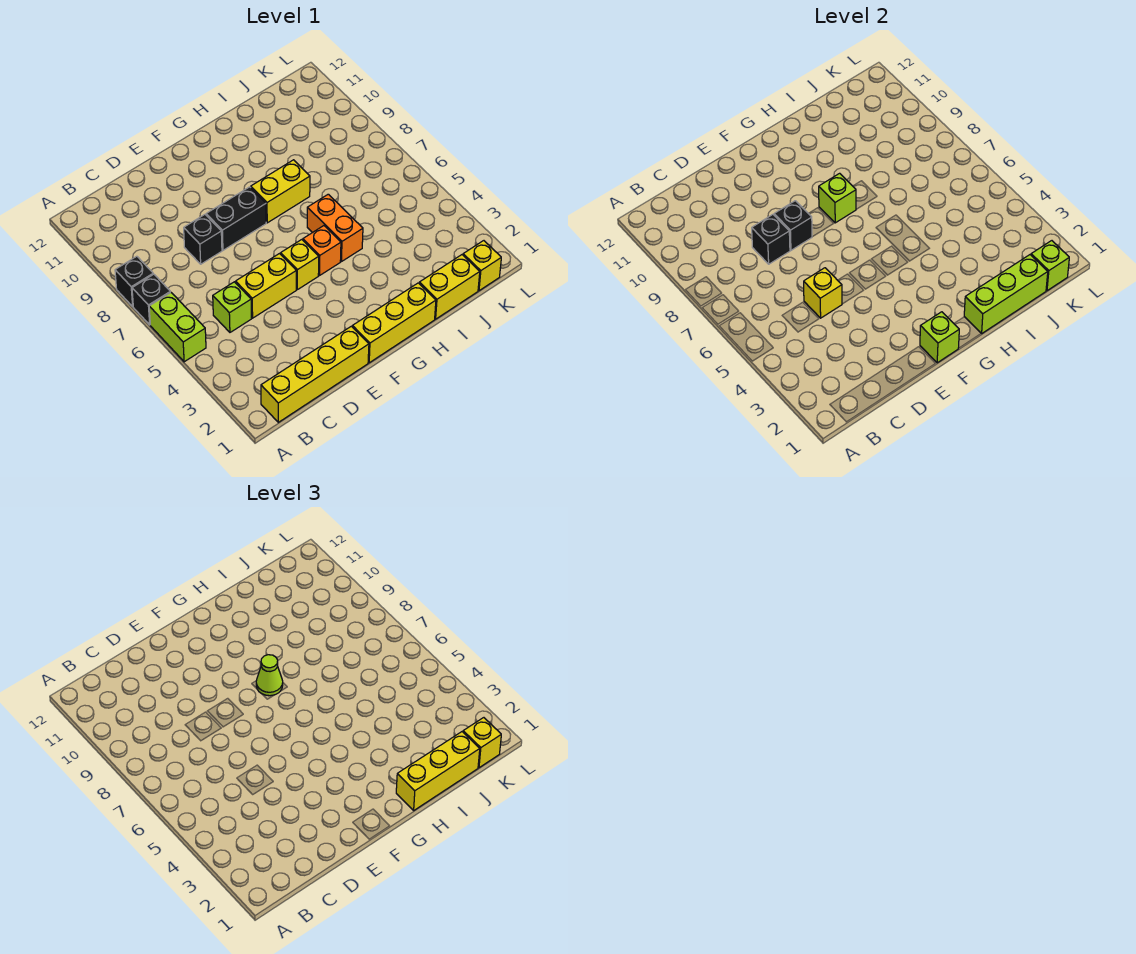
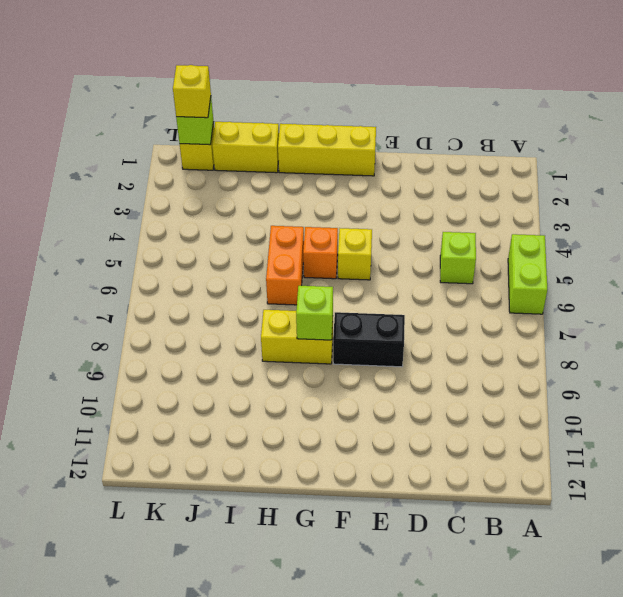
none -> black brick A7 level 1
none -> black brick A8 level 1
none -> yellow brick B1:E1 level 1

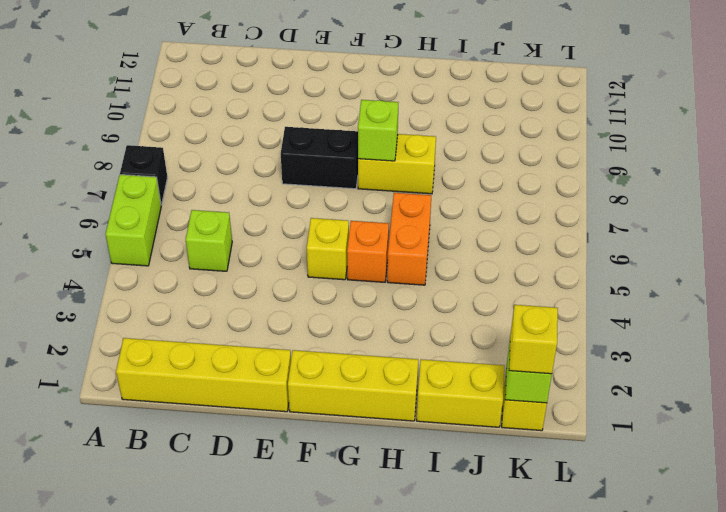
none -> black brick A8 level 1
none -> yellow brick D5:E5 level 1
none -> black brick D8 level 1

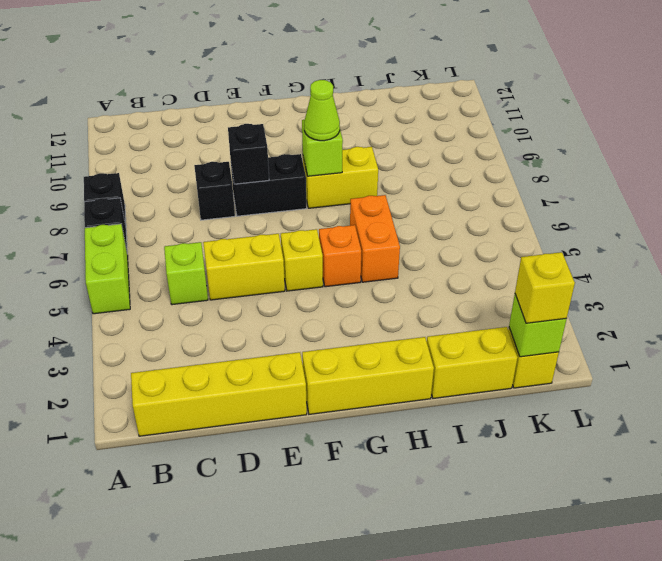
none -> yellow brick D5 level 2
none -> black brick D8 level 2
none -> lime brick F1 level 2

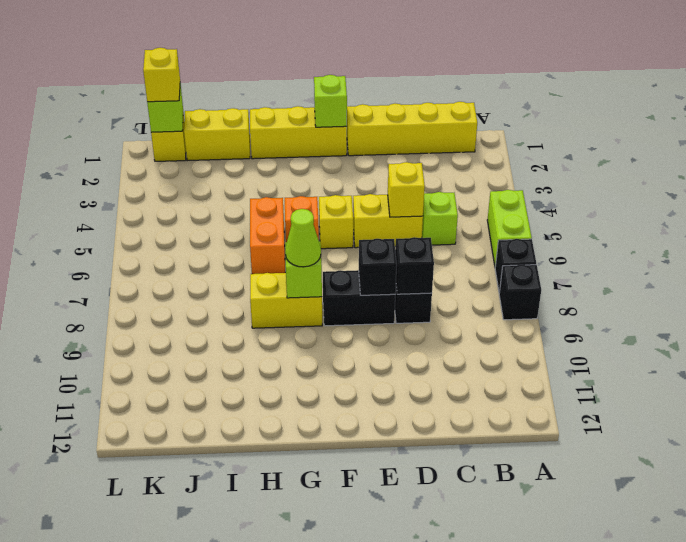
none -> lime brick H1:J1 level 2
none -> yellow brick H1:J1 level 3

